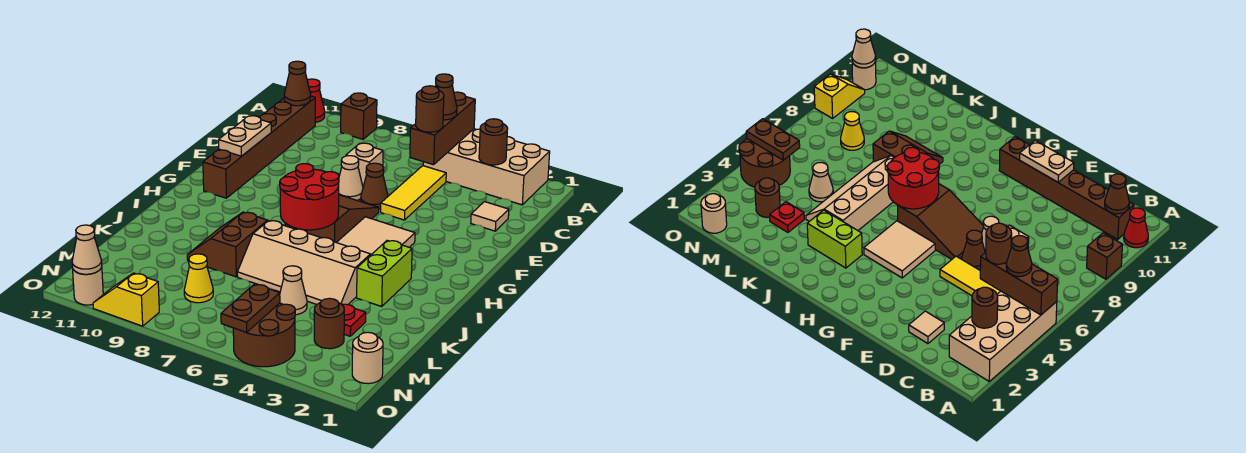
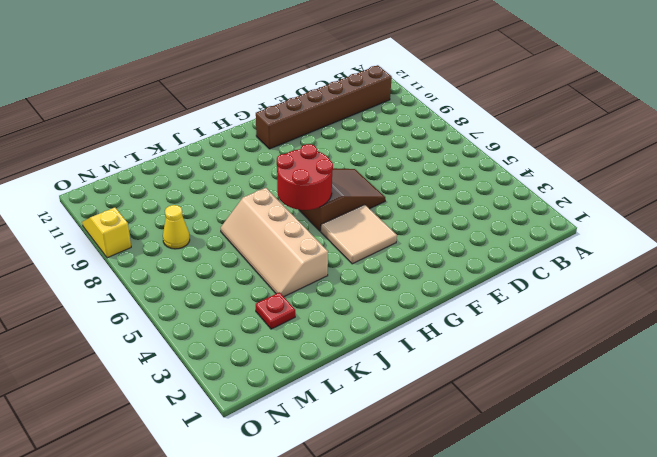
none -> tan brick A2:B5 level 1
none -> brown brick A9 level 1
none -> red cone A11 level 1
none -> yellow tile C5:E5 level 1

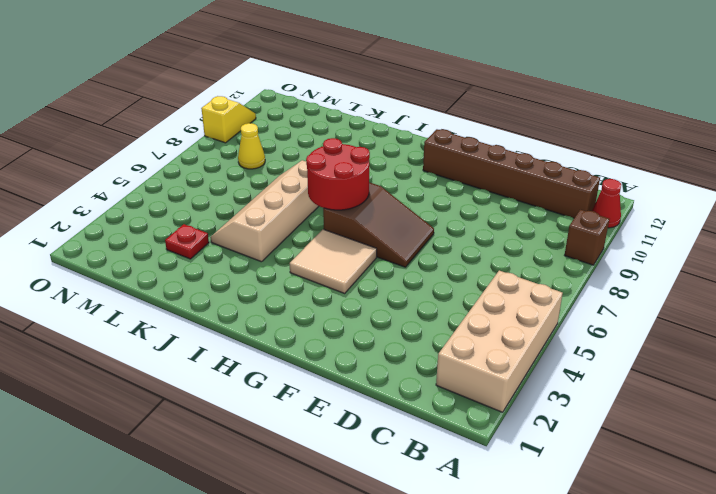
none -> yellow tile C5:E5 level 1
none -> tan tile D2 level 1
none -> tan brick D7 level 1
none -> brown cone E6 level 1

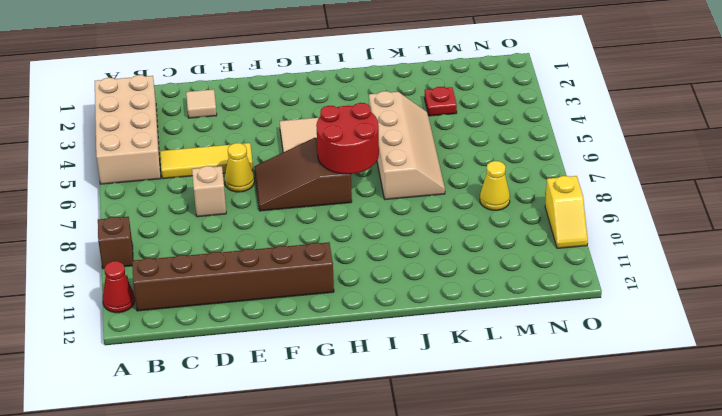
yellow cone E6 level 1 -> brown cone E6 level 1
none -> tan cone E7 level 1
none -> lime brick I3:J3 level 1
none -> brown slope J8:K9 level 1 top 8
none -> tan cone L5 level 1

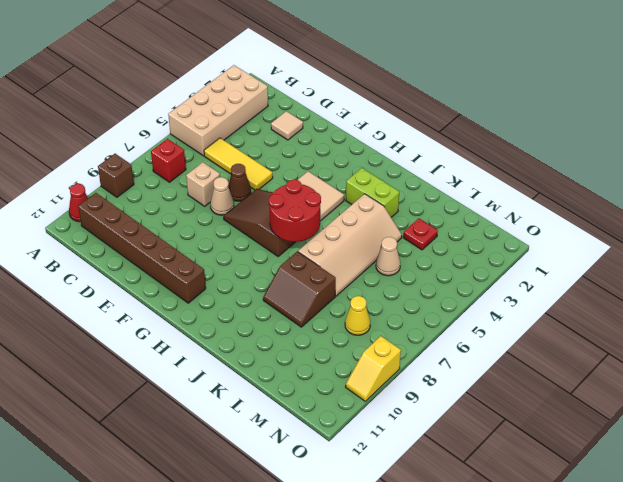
red brick B7 level 1 -> none
none -> brown round brick M3 level 1
none -> tan round brick N1 level 1
none -> brown round brick N4:O5 level 1
none -> tan round brick O11 level 1

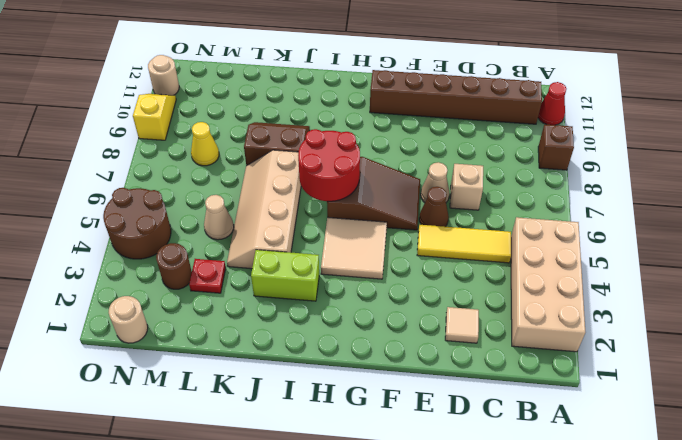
none -> brown brick A5:C5 level 2
none -> brown round brick B3 level 2
none -> brown cone B11 level 2
none -> tan plate E11:F11 level 2

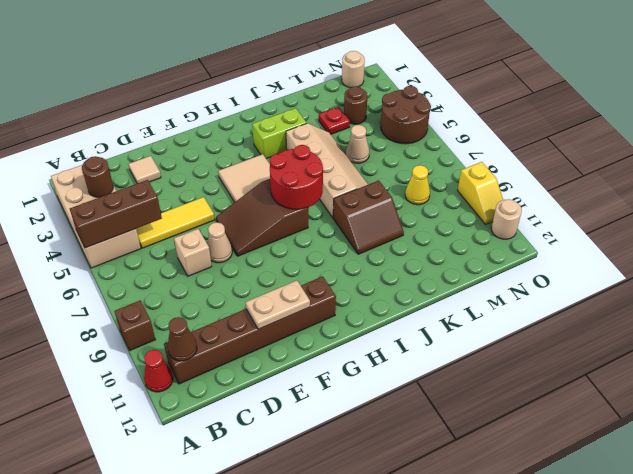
none -> brown cone E6 level 1
none -> brown plate N5:O5 level 2
none -> tan cone O11 level 2
none -> brown cone B5 level 3

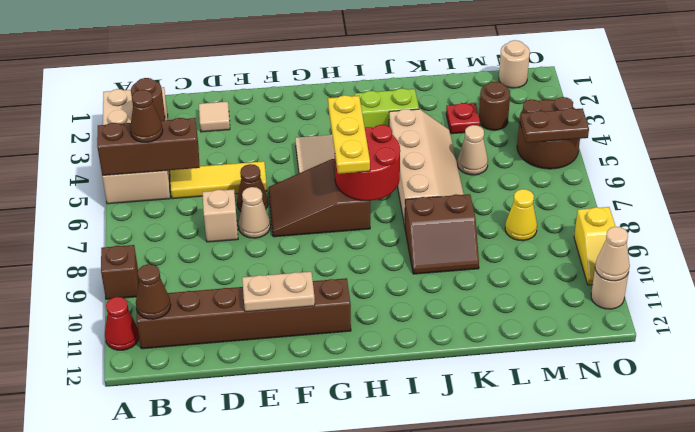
yellow plate H5:H7 level 3 -> none
none -> brown round brick C5 level 3

